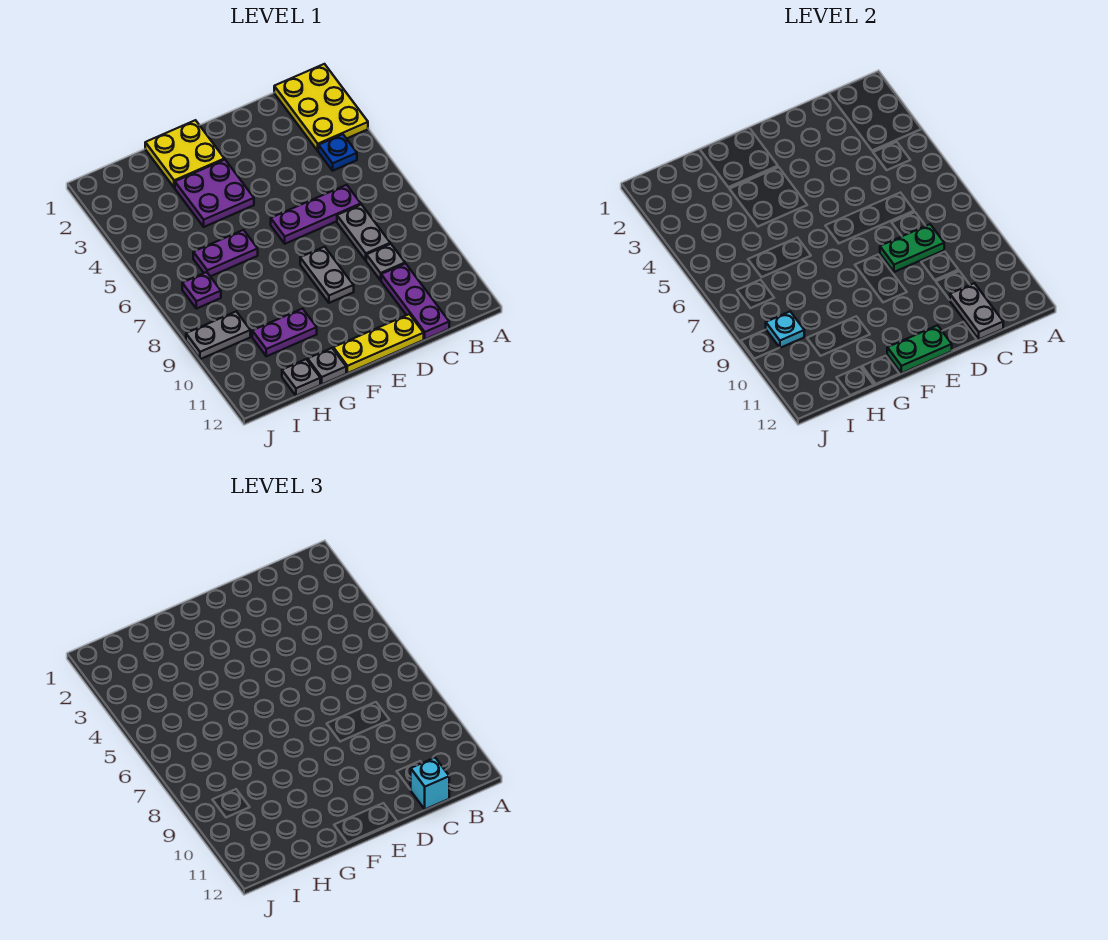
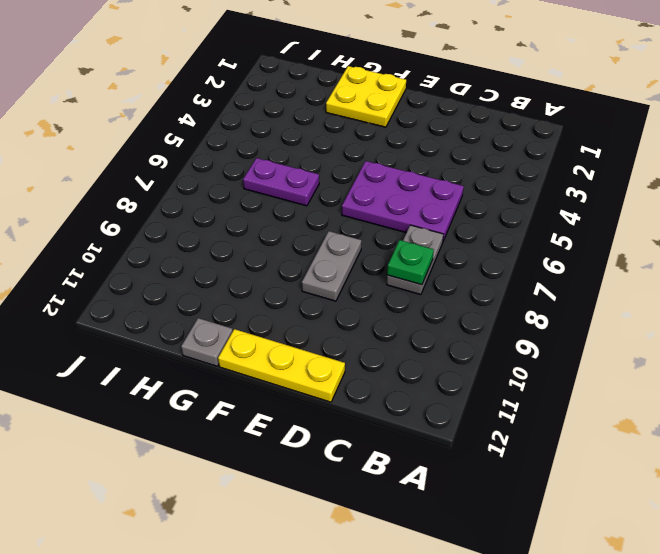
purple plate C5:E6 level 1 -> purple plate C6:E6 level 1
green plate C8 level 2 -> green plate C8:D8 level 2
none -> yellow plate A1:B3 level 1
none -> blue plate B4 level 1
none -> grey plate C9 level 1

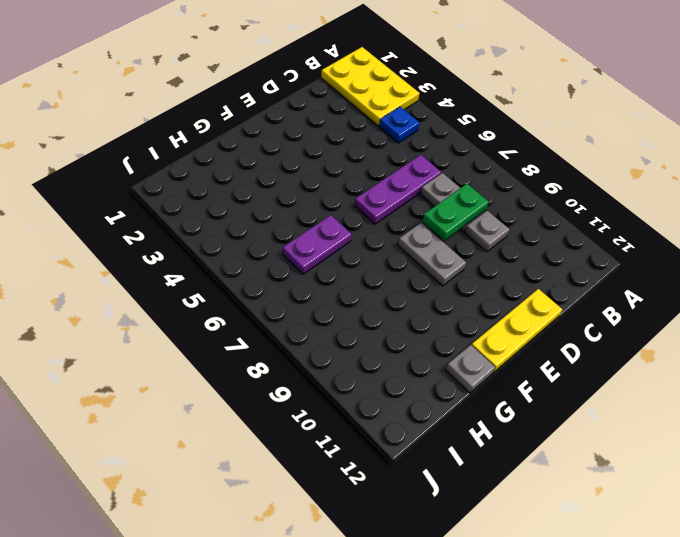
none -> purple plate C10:C12 level 1
none -> yellow plate F1:G2 level 1
none -> purple plate F3:G4 level 1

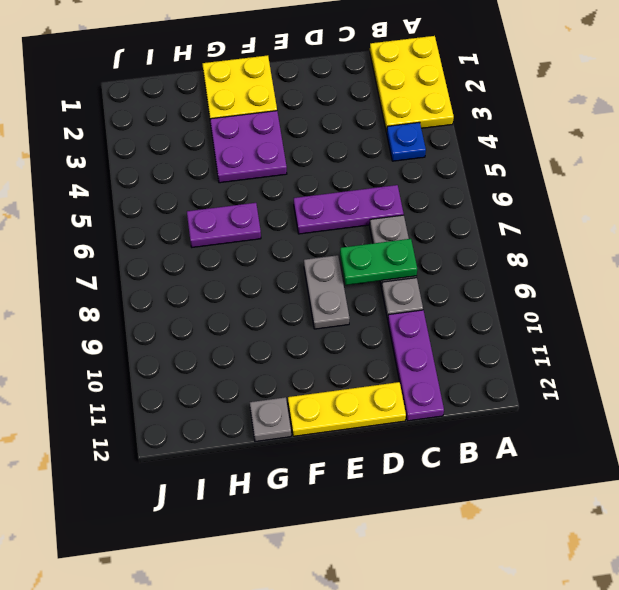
none -> purple plate G10:H10 level 1
none -> grey plate H12 level 1
none -> purple plate I7 level 1

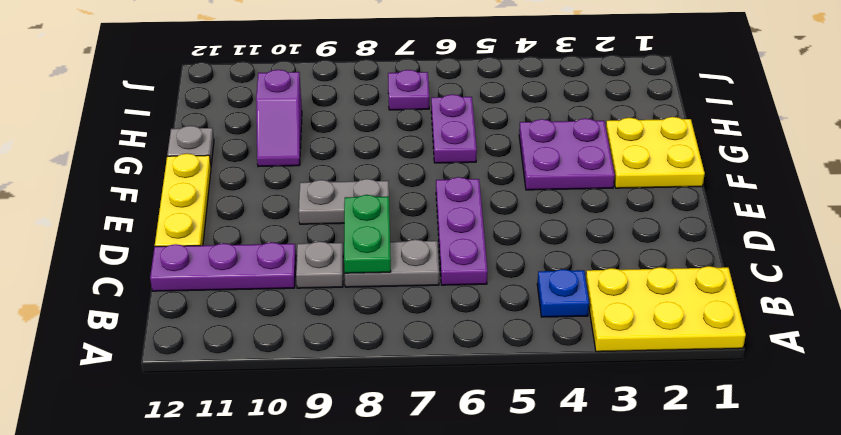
purple slope G10:H10 level 1 top H -> purple plate G10:H10 level 1
none -> grey plate H12 level 1
none -> grey plate I9:J9 level 1
none -> grey plate C11:C12 level 2

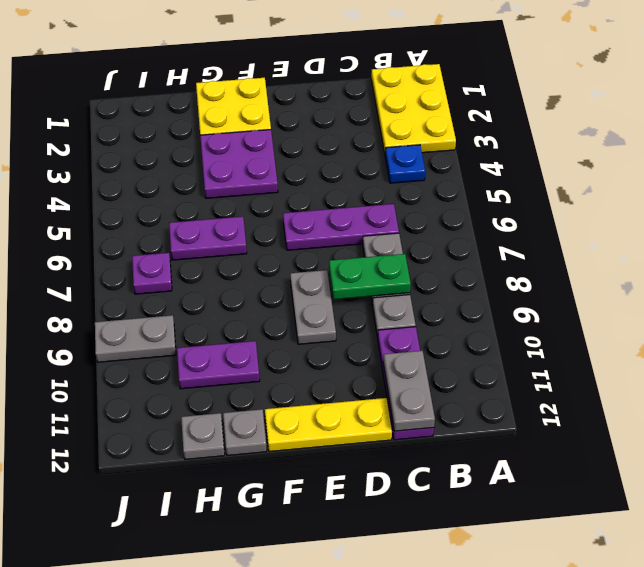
none -> green plate E12:F12 level 2
none -> cyan plate I9 level 2
none -> cyan brick C12 level 3

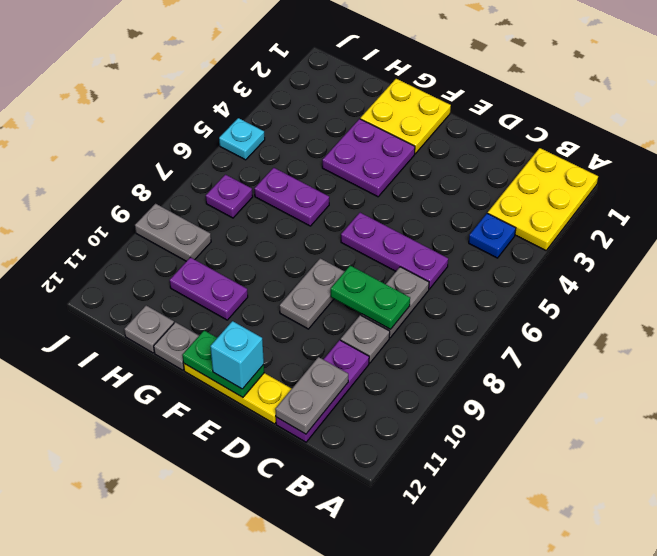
cyan brick E12 level 3 -> cyan brick C12 level 3
cyan plate J5 level 1 -> cyan plate I9 level 2

